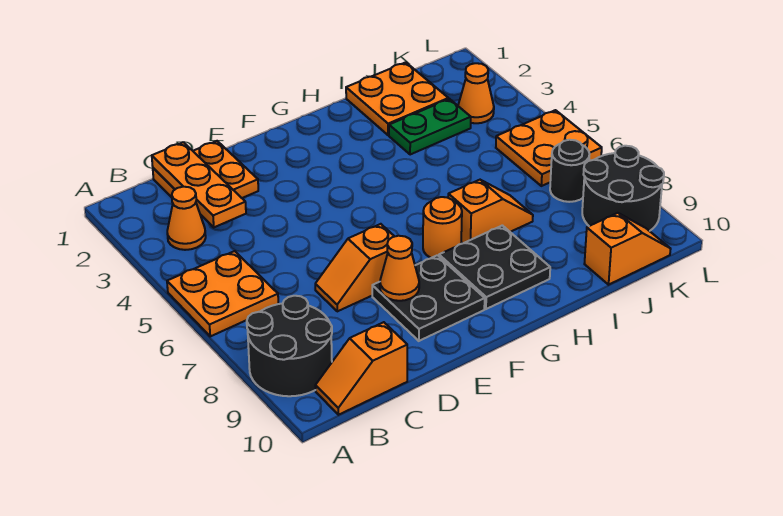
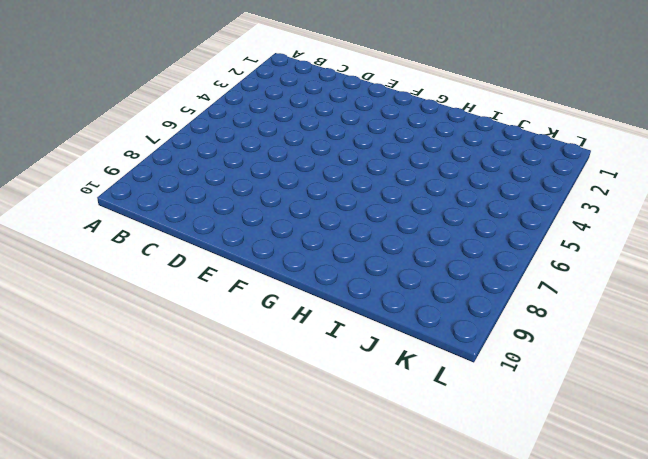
none -> orange plate A5:B6 level 1
none -> black round brick A8:B9 level 1
none -> orange cone B3 level 1

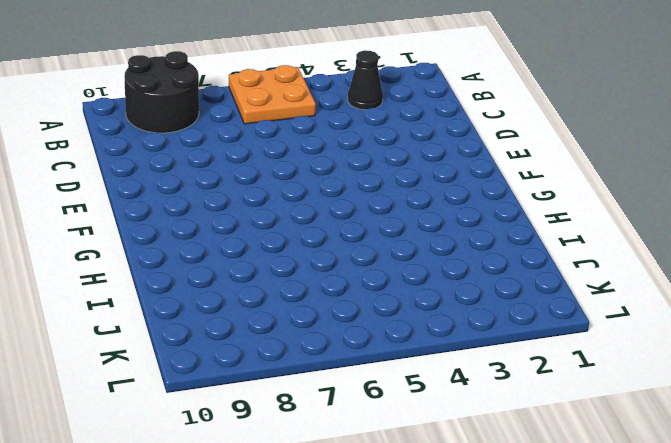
black cone B3 level 1 -> orange cone B3 level 1
none -> orange slope B10:C10 level 1 top C
none -> orange plate C1:D2 level 1
none -> orange slope D7:E7 level 1 top E

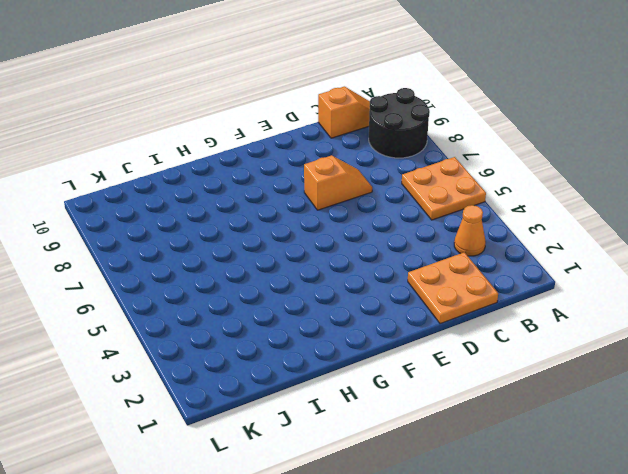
none -> black plate E8:F9 level 1
none -> orange round brick G7 level 1
none -> black plate G8:H9 level 1

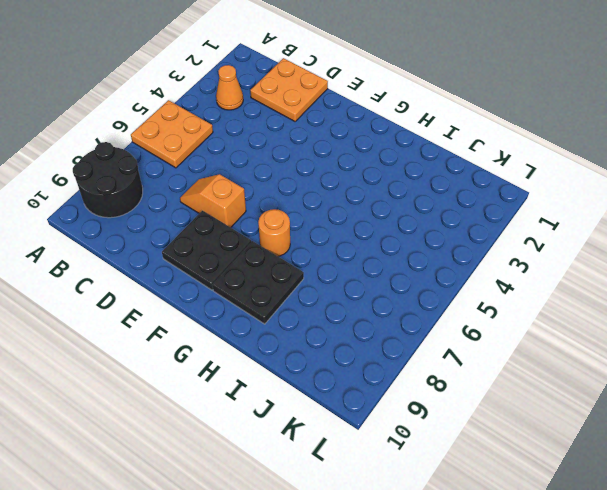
none -> orange slope B10:C10 level 1 top C
none -> orange slope H7:I7 level 1 top H
none -> orange plate I1:J2 level 1

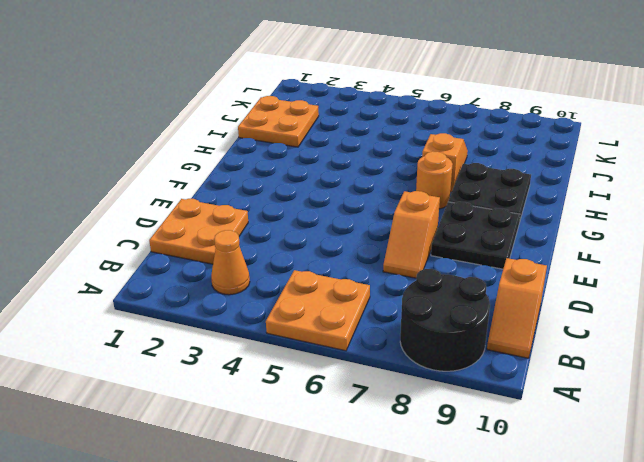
none -> green plate I3:J3 level 1
none -> orange slope J10:K10 level 1 top J
none -> orange cone K3 level 1

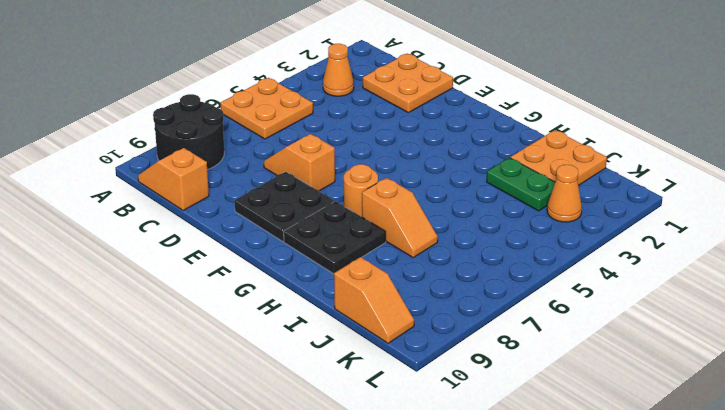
none -> orange plate K5:L6 level 1
none -> black round brick K7 level 1
none -> black round brick K8:L9 level 1

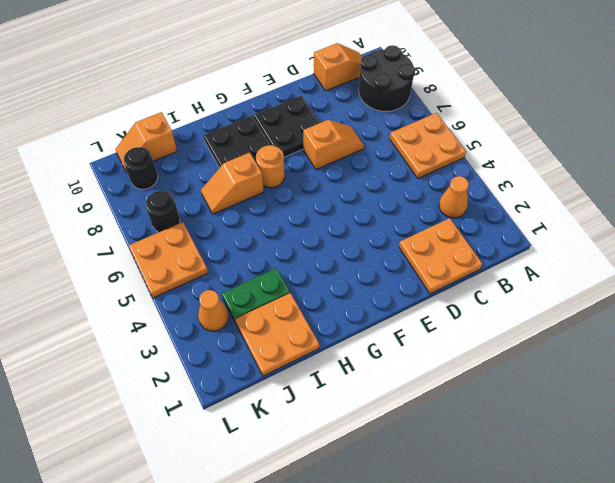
black round brick K9 level 1 -> black round brick K8:L9 level 1
none -> orange plate C1:C3 level 2
none -> orange cone E8 level 2

